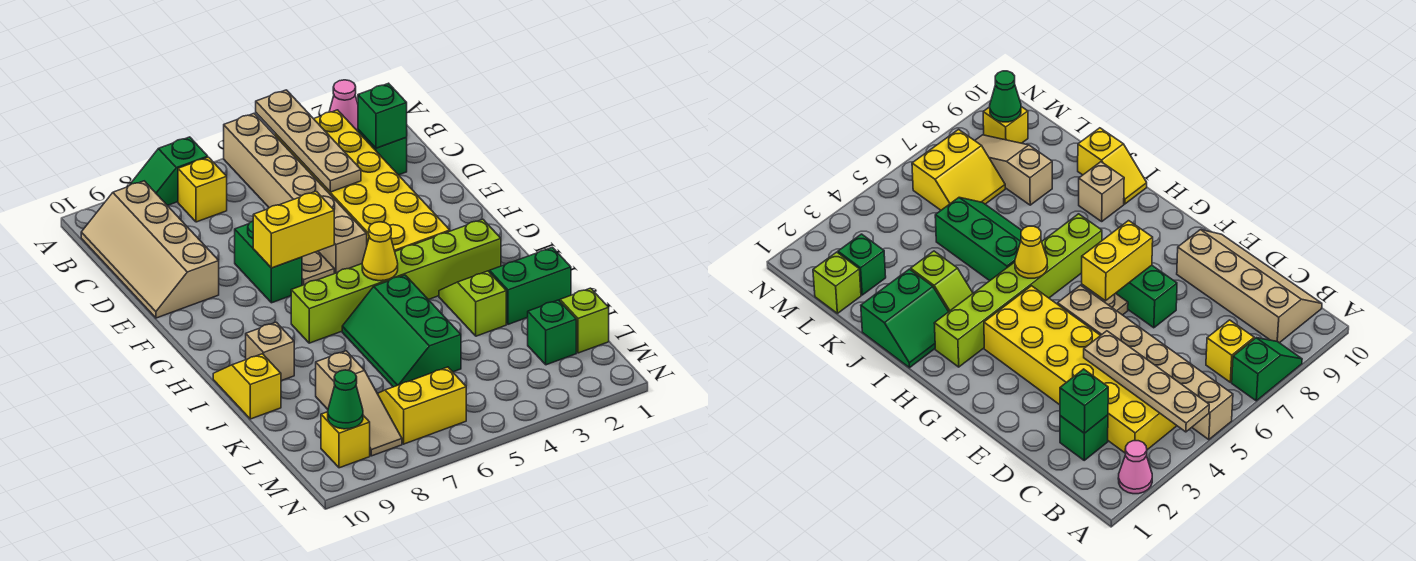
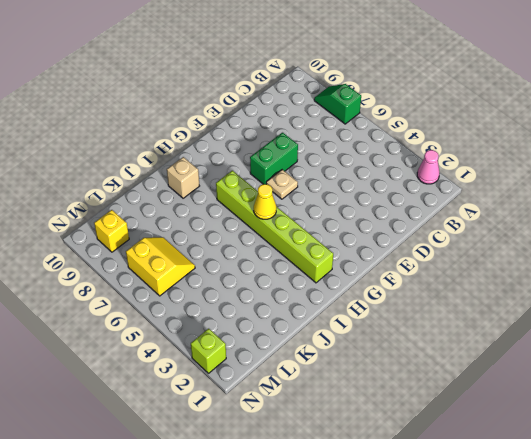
lime brick N2 level 1 -> lime brick L1 level 1
none -> tan brick A5:F5 level 1
none -> yellow brick B3:G4 level 1
none -> yellow brick B7 level 1

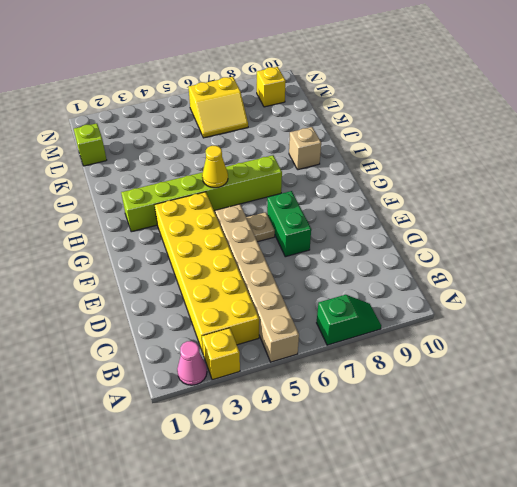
yellow brick A3 level 1 -> yellow brick B7 level 1
none -> tan slope B9:E10 level 1 top 9
none -> green brick C2 level 1
none -> green slope I1:J2 level 1 top J

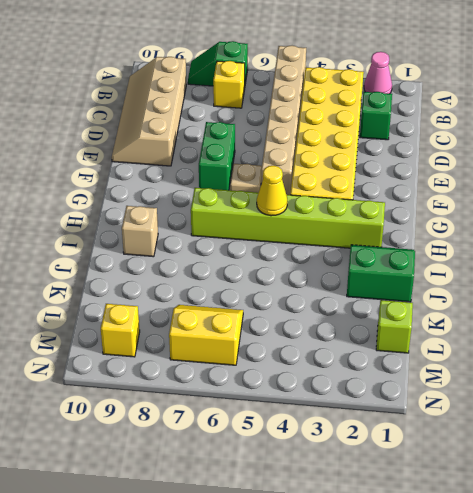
none -> lime slope I3:J3 level 1 top J
none -> green slope I5:K6 level 1 top 5
none -> yellow slope I10:J10 level 1 top J

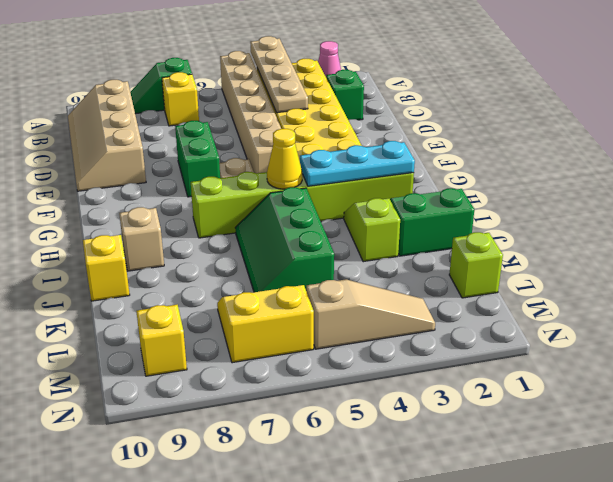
cyan plate H2:H4 level 2 -> none
tan slope M3:M5 level 1 top 5 -> tan slope K8:M8 level 1 top K
none -> green brick L2 level 1
none -> green brick C2 level 2
none -> yellow brick F6:F7 level 2

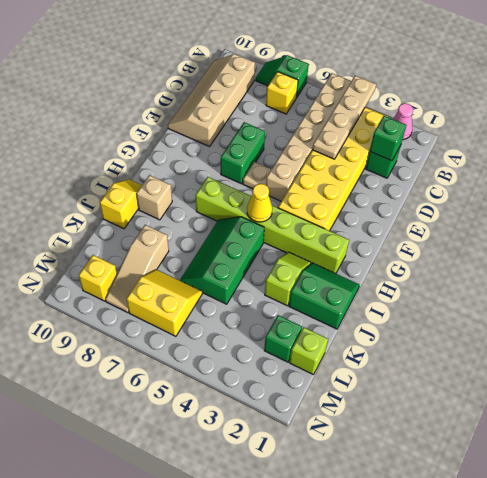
none -> yellow brick F6:F7 level 2
none -> green cone M9 level 2

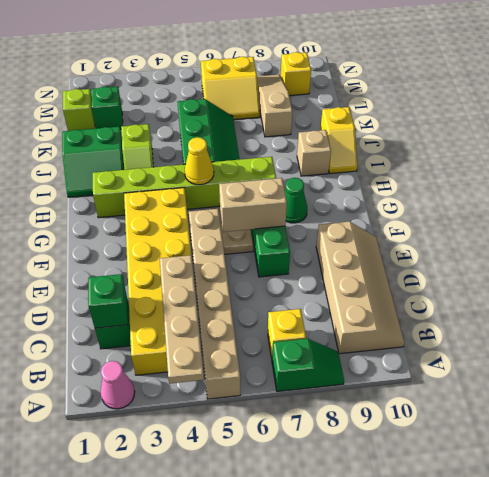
tan brick F6:F7 level 2 -> yellow brick F6:F7 level 2
green cone G8 level 1 -> green cone M9 level 2

